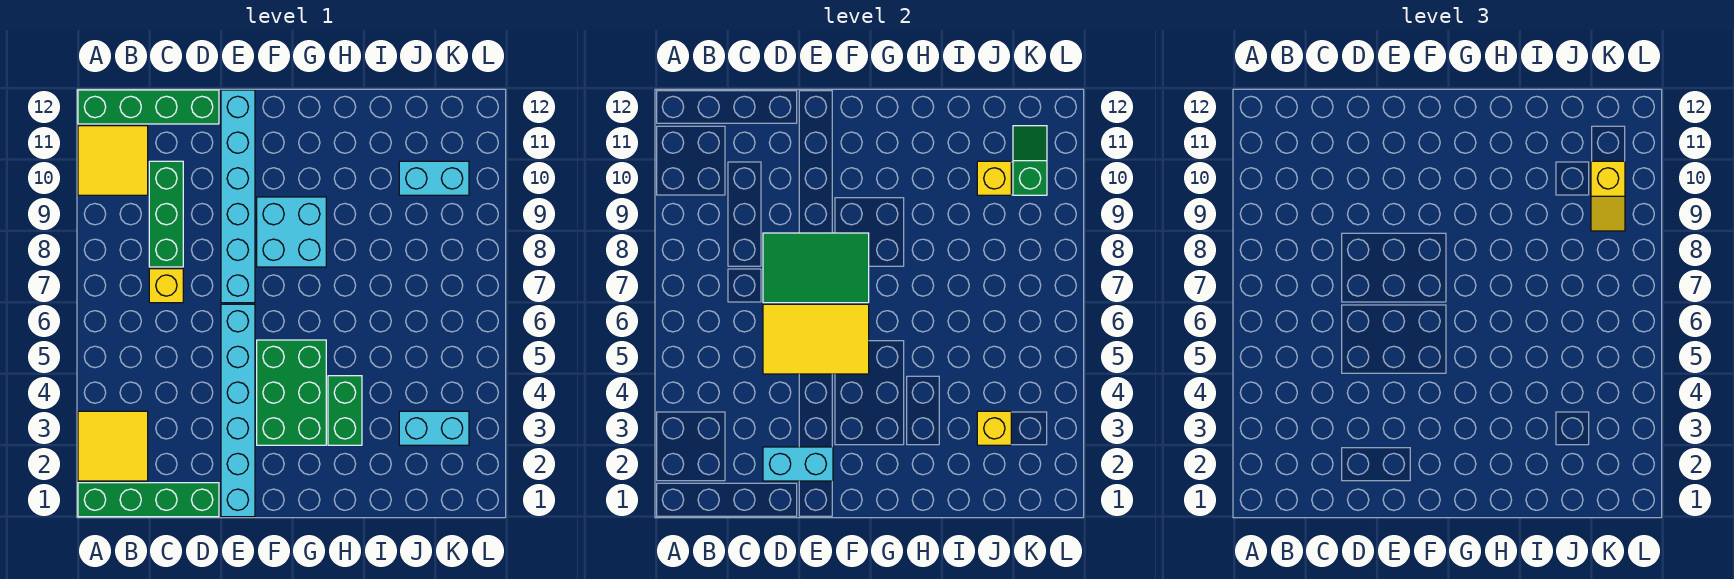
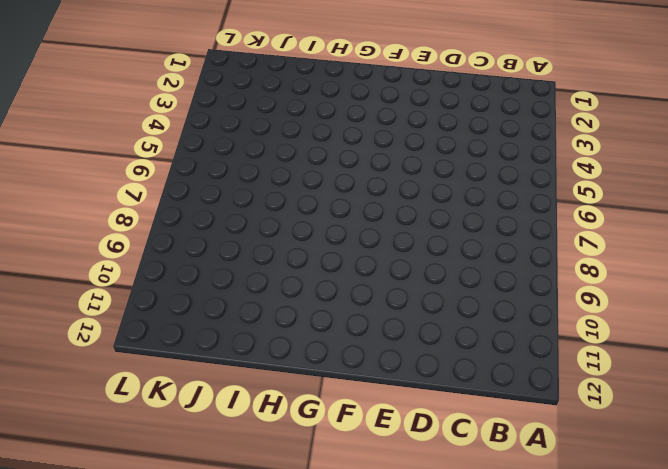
none -> green brick A1:D1 level 1
none -> yellow tile A2:B3 level 1
none -> yellow tile A10:B11 level 1

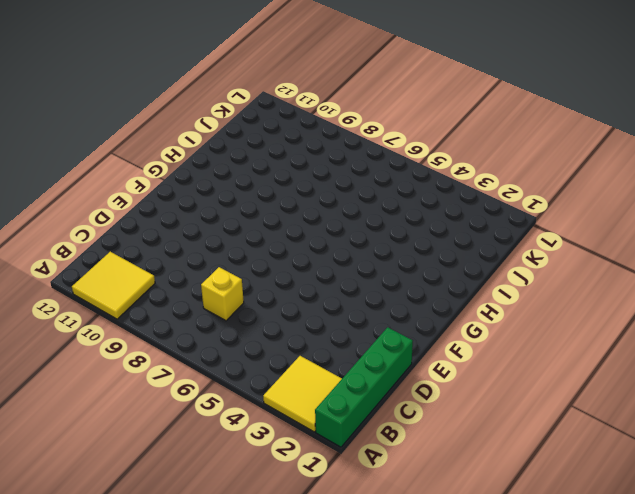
none -> green brick A12:D12 level 1
none -> green brick C8:C10 level 1
none -> cyan brick E1:E6 level 1

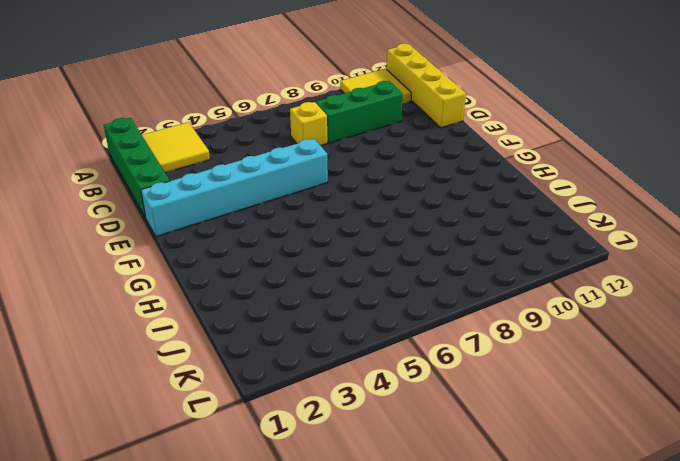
yellow brick A12:D12 level 1 -> green brick A12:D12 level 1
none -> cyan brick E7:E12 level 1
none -> green brick F3:G5 level 1
none -> cyan brick F8:G9 level 1

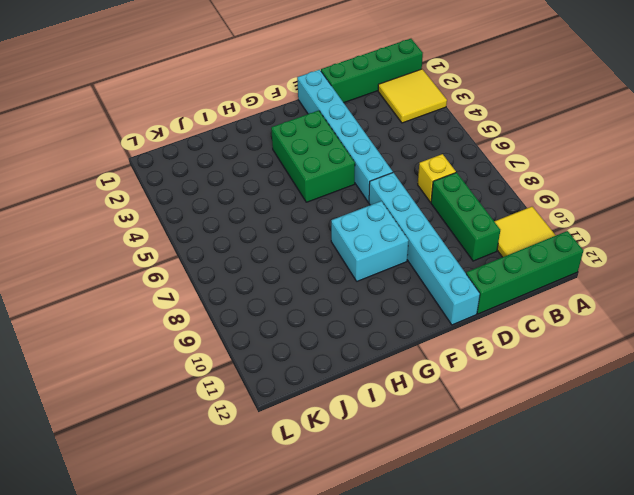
none -> green brick H3:H4 level 1
none -> cyan brick J3:K3 level 1
none -> cyan brick J10:K10 level 1

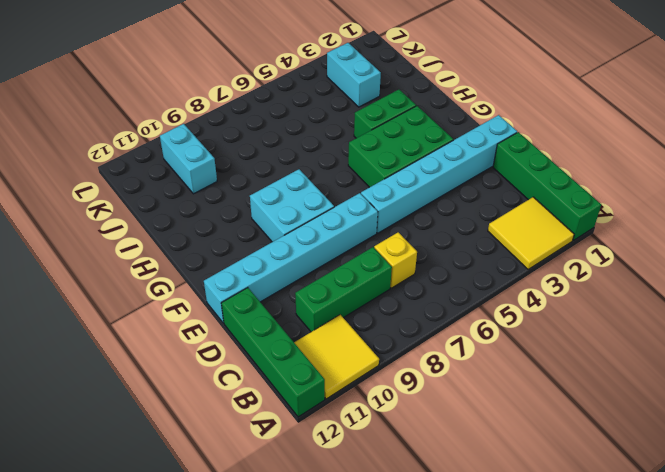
none -> cyan brick D2:E2 level 2
none -> yellow tile D5:F6 level 2
none -> green tile D7:F8 level 2

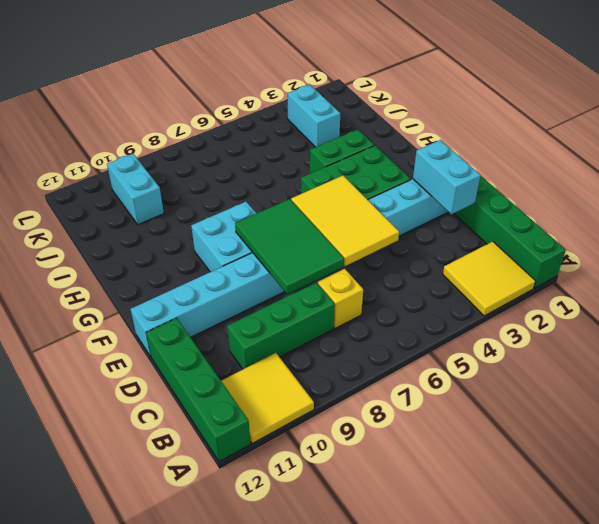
none -> yellow brick J3 level 2
none -> yellow brick J10 level 2
none -> green slope K10:K11 level 2 top 10

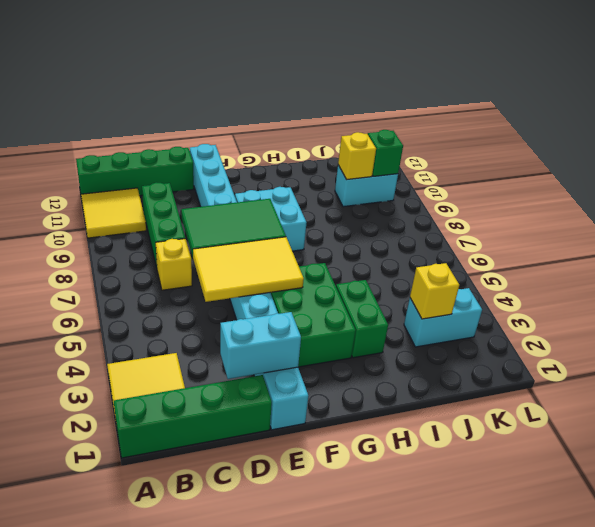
none -> yellow slope K9:K10 level 3 top 10

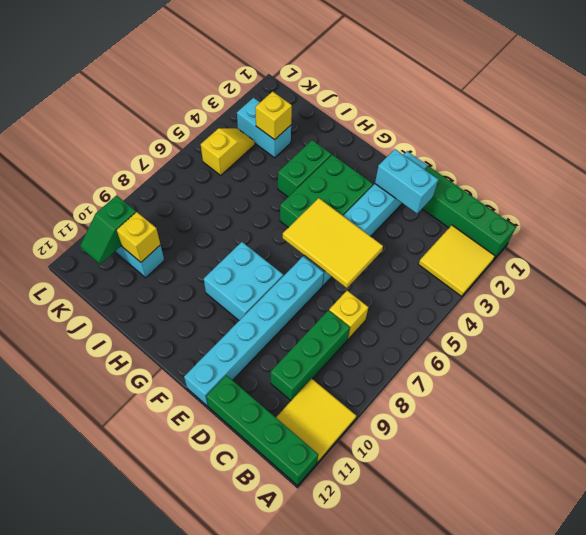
yellow slope K4:K5 level 1 top 5 -> yellow slope K9:K10 level 3 top 10
none -> green tile D7:F8 level 2

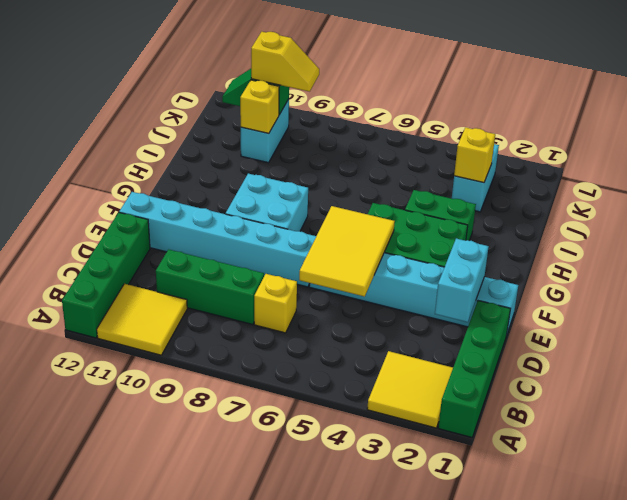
none -> green tile D7:F8 level 2

